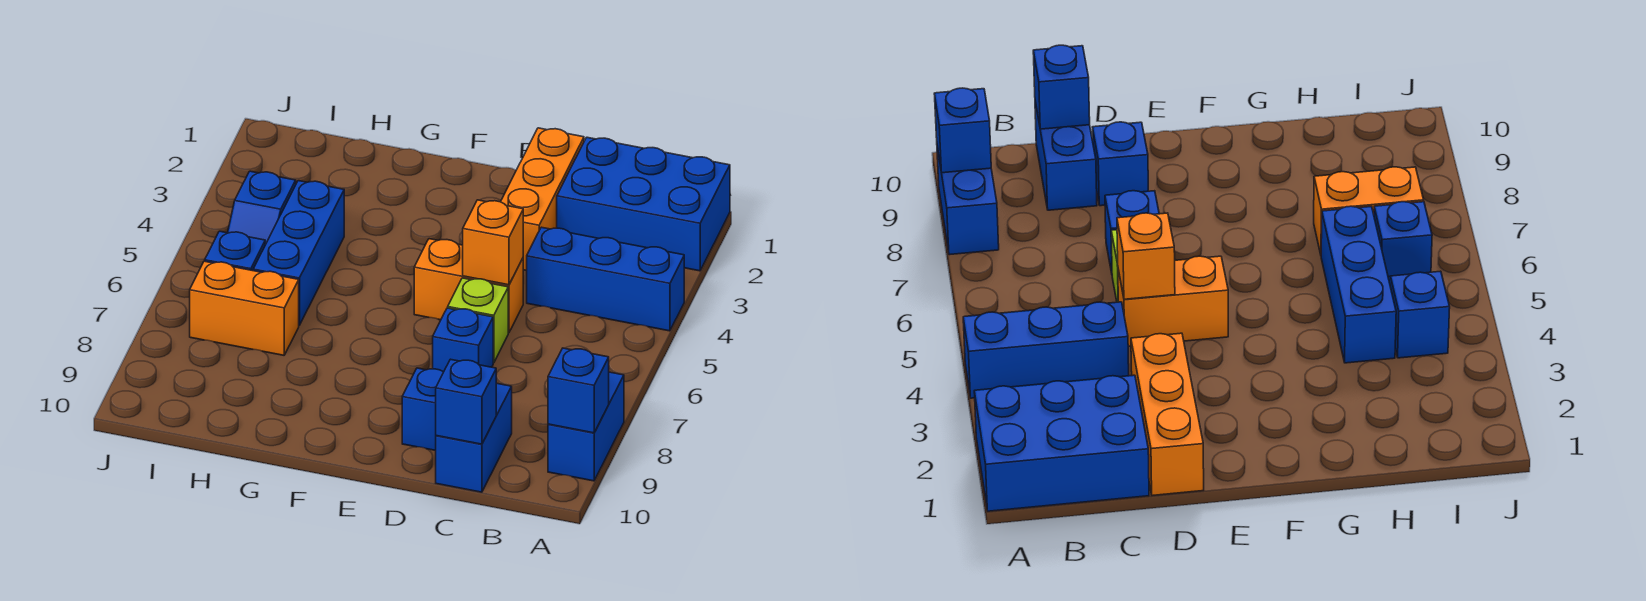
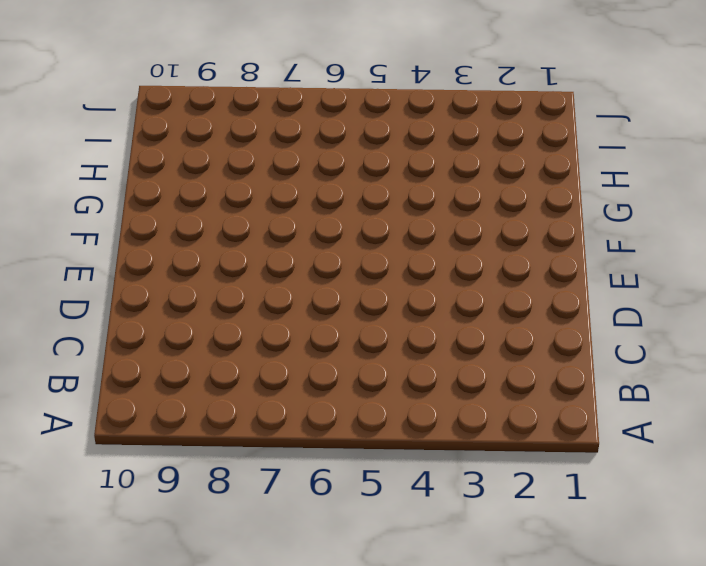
none -> blue brick A1:C2 level 1
none -> blue brick A4:C4 level 1
none -> blue brick A8:A9 level 1

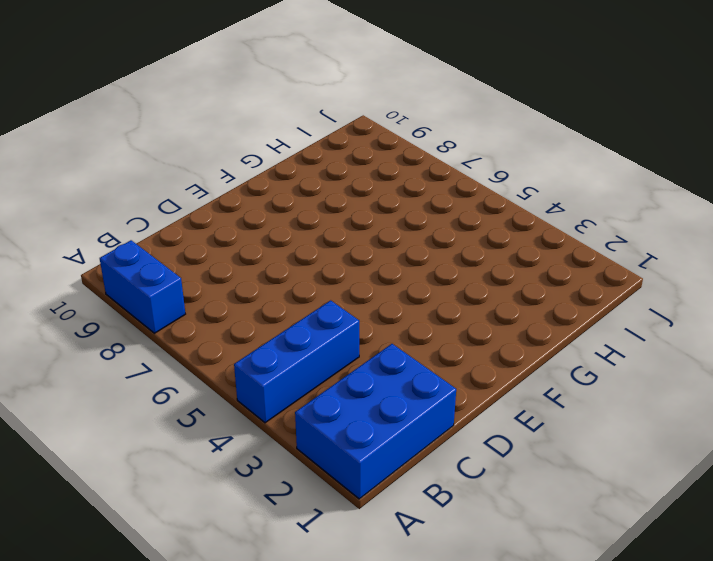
none -> blue brick C9:C10 level 1
none -> orange brick D1:D3 level 1
none -> orange brick D5:E5 level 1

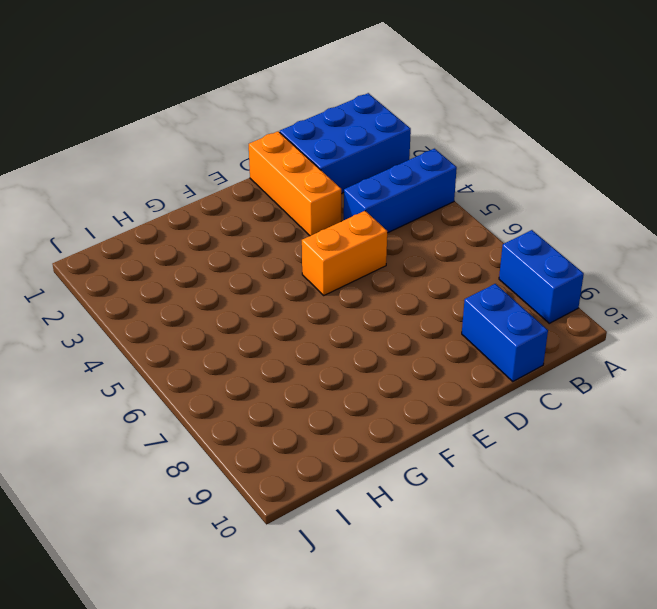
none -> lime brick D6 level 1
none -> blue brick D7 level 1
none -> blue brick D9 level 1

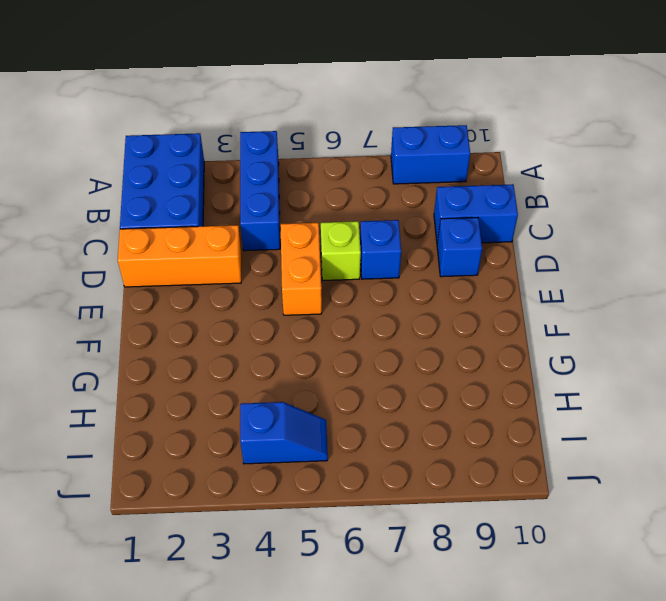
none -> blue brick H4:H6 level 1
none -> orange brick H7:I7 level 1
none -> blue brick I6 level 1

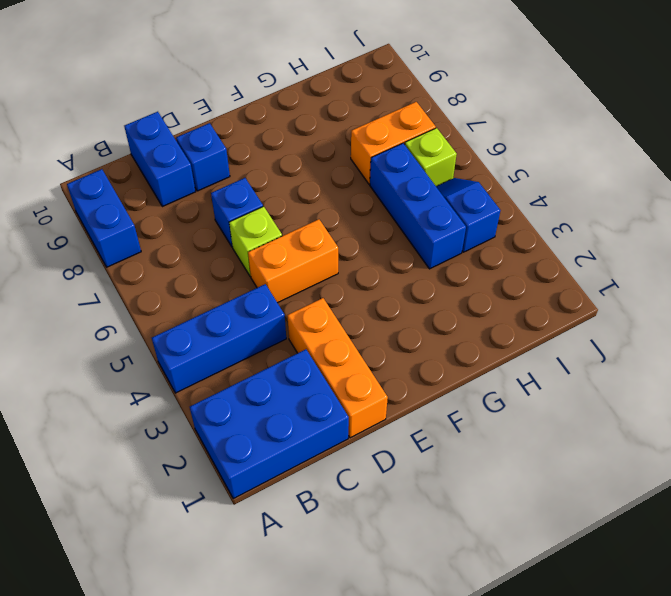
lime brick I6 level 1 -> blue brick I6 level 1
none -> blue brick A9 level 2
none -> blue brick C10 level 2
none -> orange brick D5 level 2

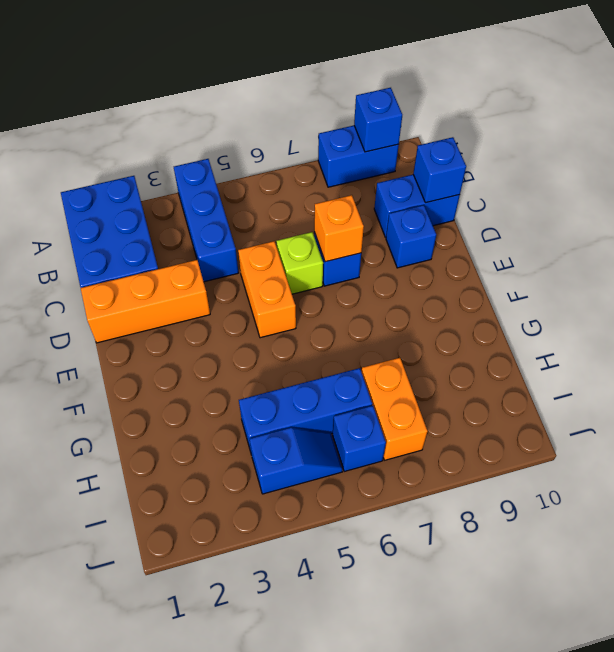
orange brick D7 level 2 -> orange brick D5 level 2

